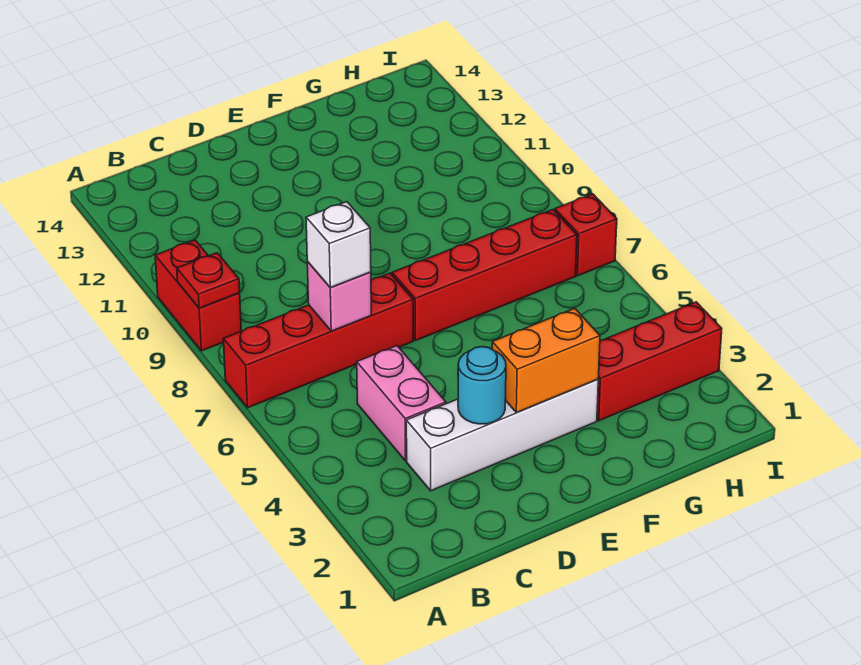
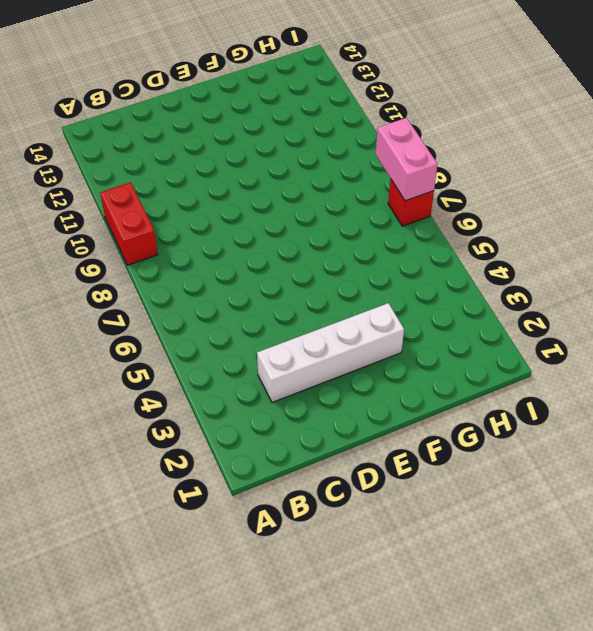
pink brick I7:I8 level 2 -> pink brick C4:C5 level 1
none -> red brick A7:D7 level 1
none -> red brick E7:H7 level 1
none -> red brick G3:I3 level 1

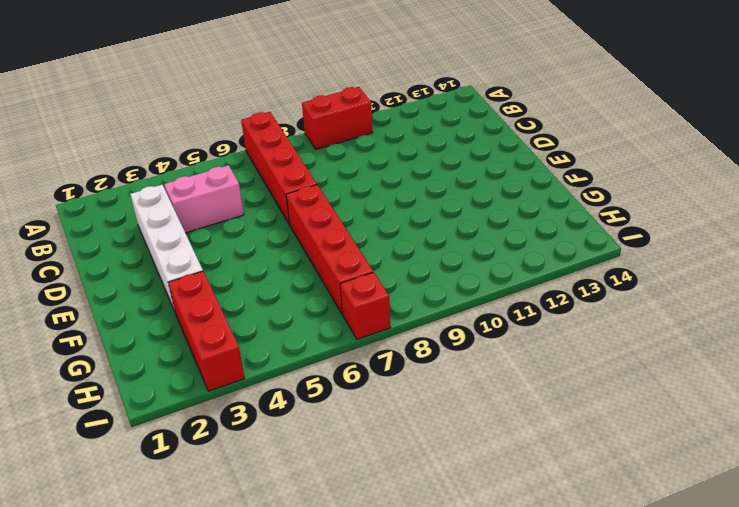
none -> red plate A9 level 2
none -> pink brick C7 level 2
none -> cyan round brick D3 level 2

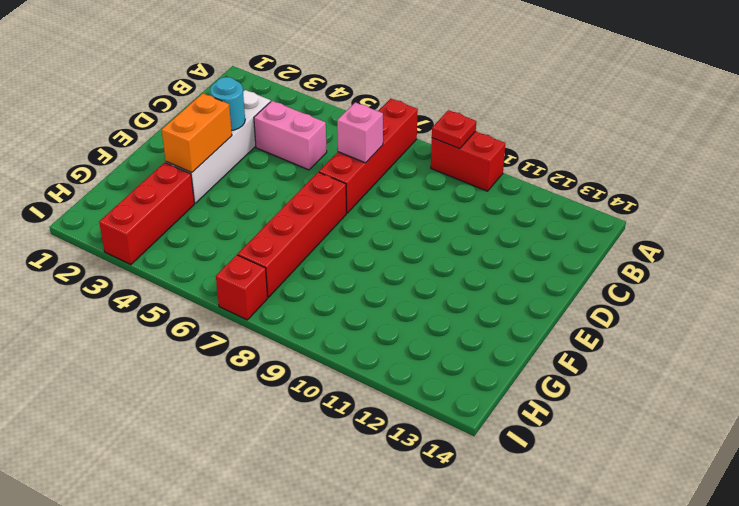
none -> white brick C7 level 3

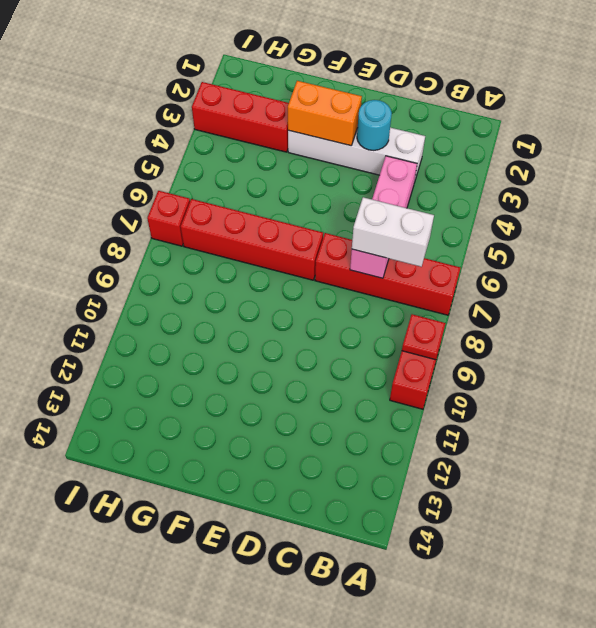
white brick B7:C7 level 3 -> white brick C7 level 3

